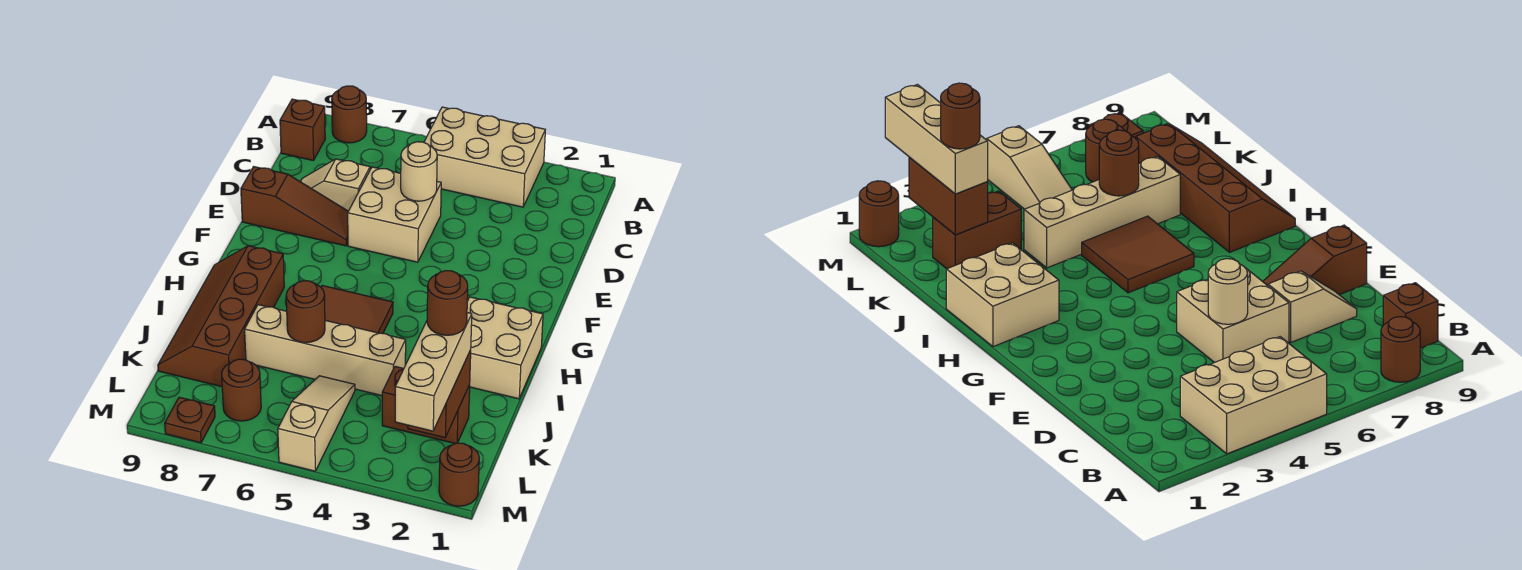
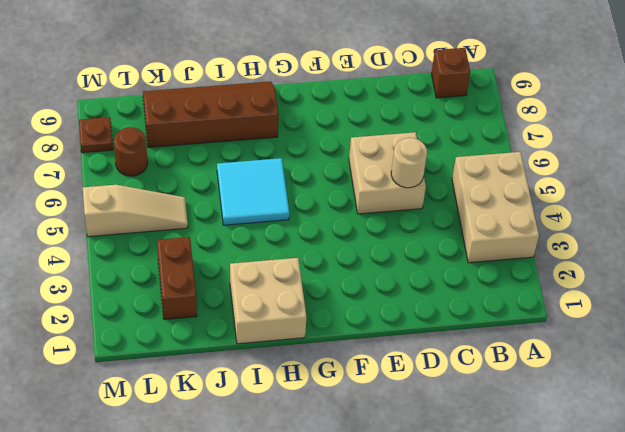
cyan tile H5:I6 level 1 -> brown tile H5:I6 level 1
none -> brown round brick A8 level 1
none -> tan slope D7:D8 level 1 top 7
none -> brown slope E7:E9 level 1 top 9

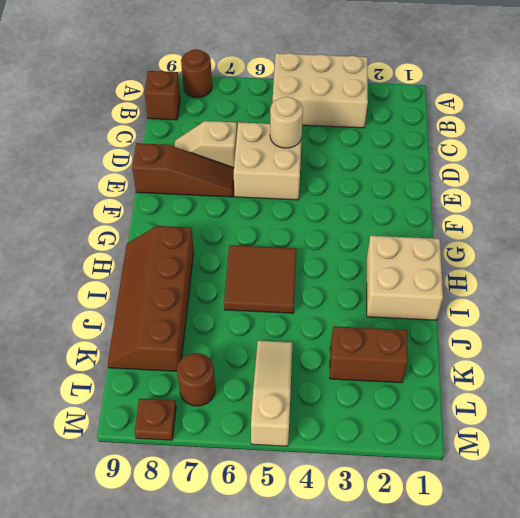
none -> tan brick J4:J7 level 1
none -> brown round brick M1 level 1
none -> brown round brick J6 level 2

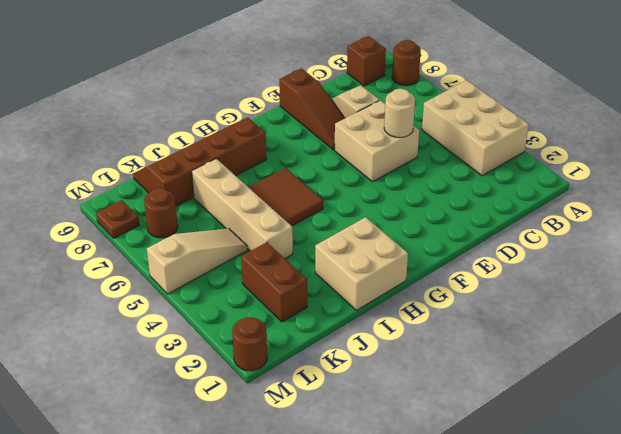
none -> brown round brick J6 level 2
none -> brown brick K2:L2 level 2
none -> tan brick K2:M2 level 3

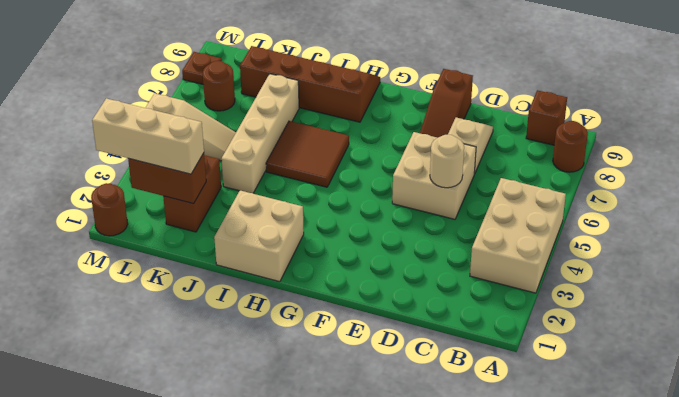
none -> brown round brick J6 level 2
none -> brown round brick K2 level 4

